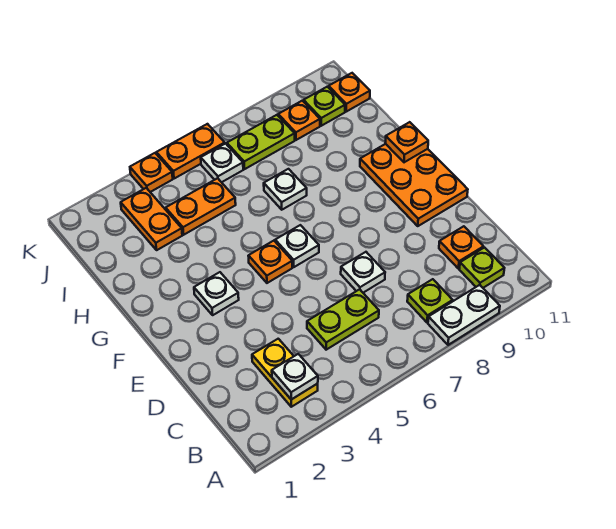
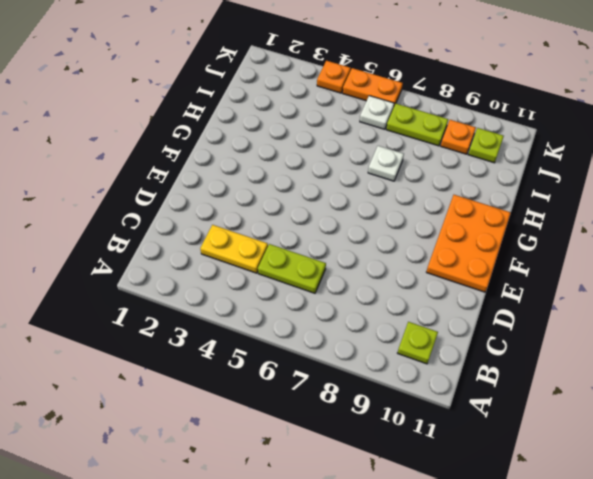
yellow plate C3:C4 level 1 -> yellow plate B3:C3 level 1
none -> white plate A8:A9 level 1
none -> lime plate B8 level 1
none -> orange plate C10 level 1

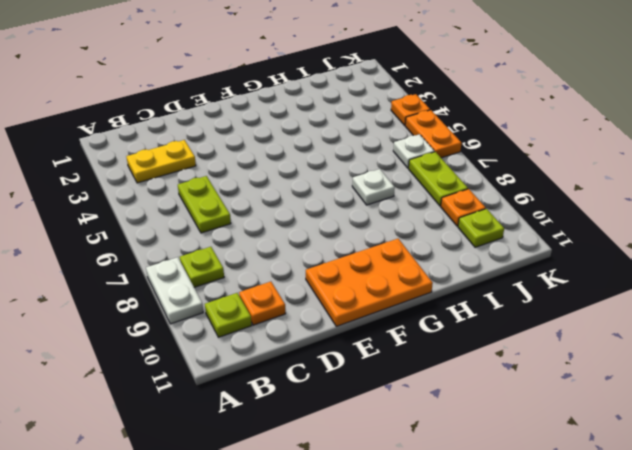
none -> white plate D7 level 1
none -> white plate F3 level 1
none -> orange plate F5 level 1

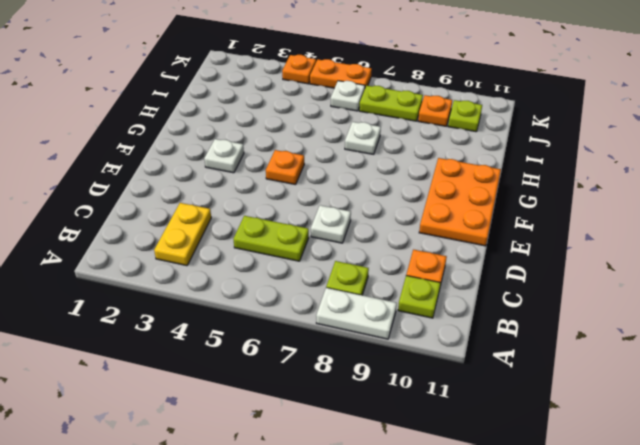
none -> white plate F6 level 1
none -> orange plate I3:J3 level 1
none -> orange plate I4:I5 level 1

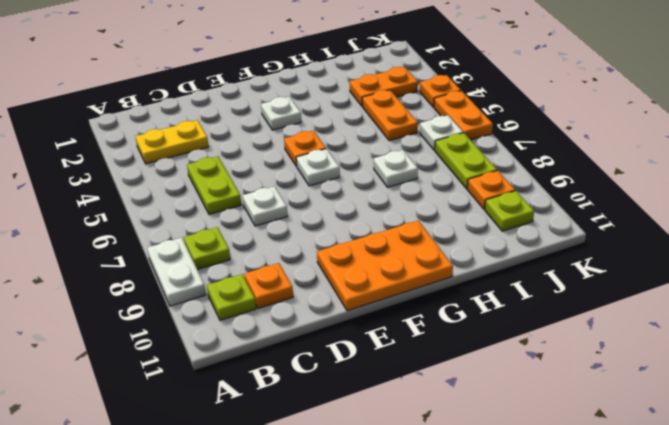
none -> orange plate J11 level 1
none -> white plate B3 level 2
none -> orange plate G11 level 2

